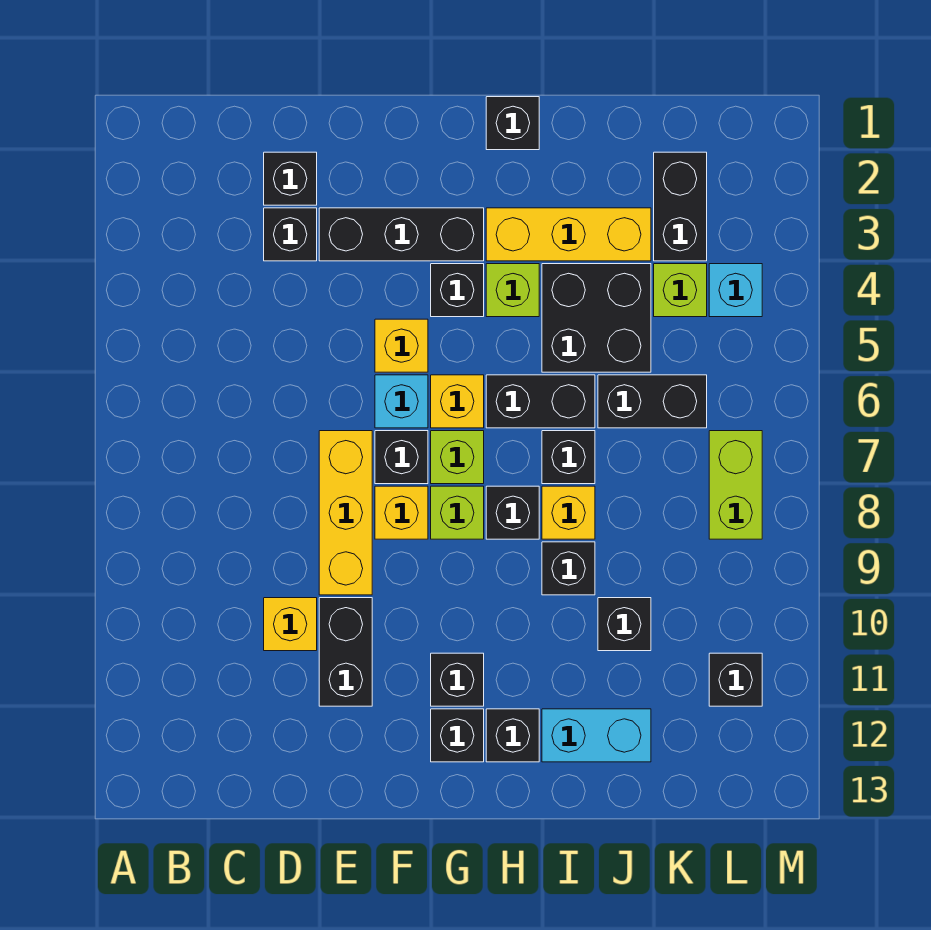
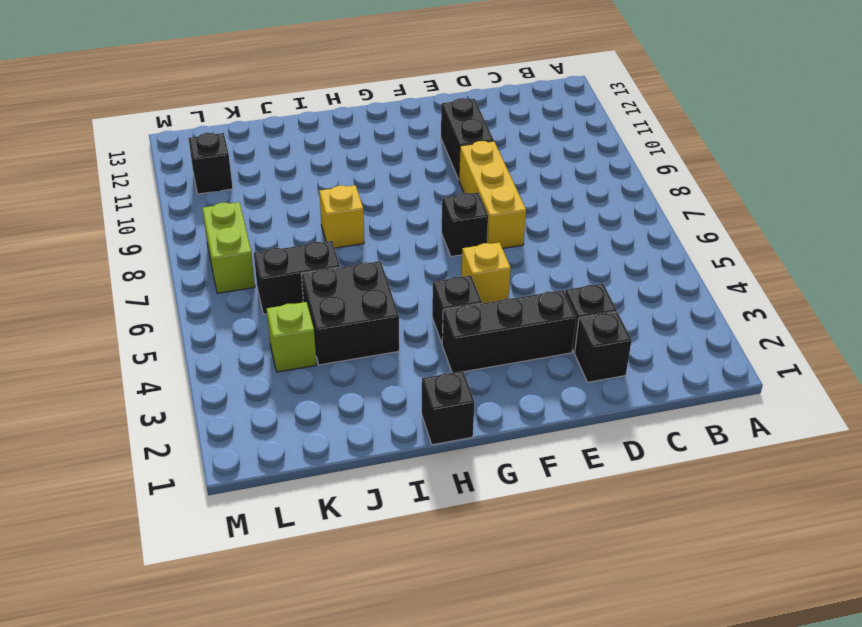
none -> yellow brick D10 level 1
none -> cyan brick F6 level 1
none -> yellow brick F8 level 1
none -> yellow brick G6 level 1

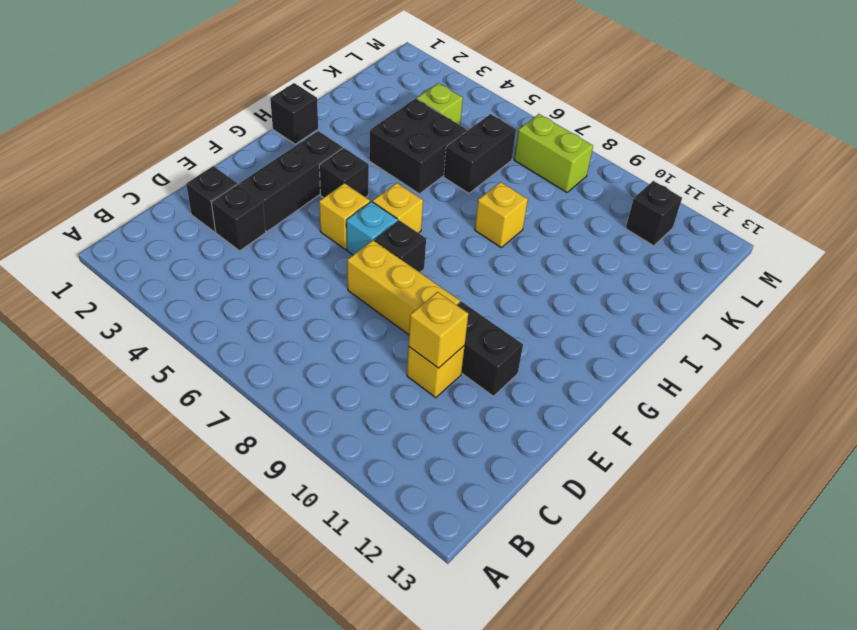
yellow brick D10 level 2 -> yellow brick F8 level 1
none -> lime brick G7 level 1
none -> lime brick G8 level 1
none -> black brick G11 level 1
none -> black brick G12 level 1

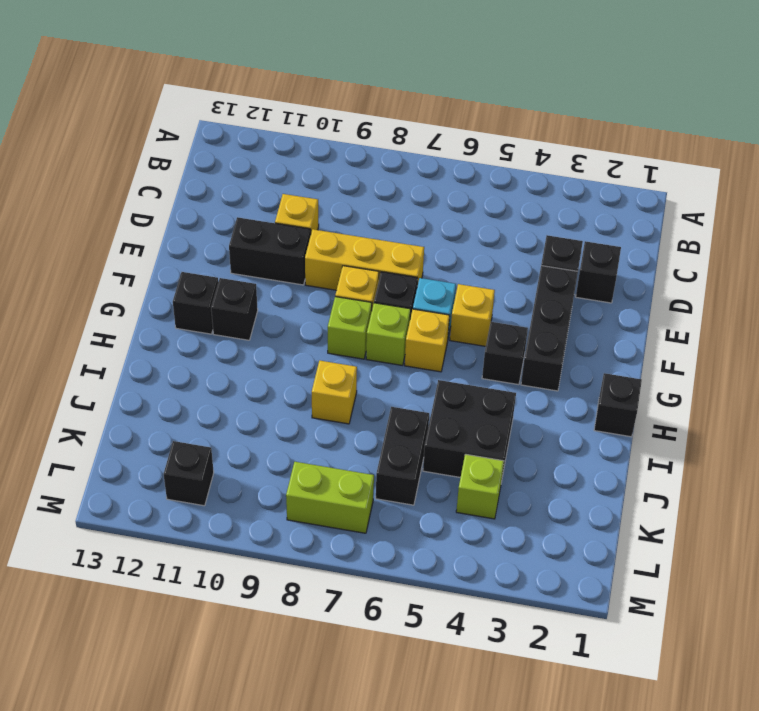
none -> yellow brick H3:J3 level 1
none -> lime brick H4 level 1
none -> black brick H6:I6 level 1
none -> black brick H8 level 1

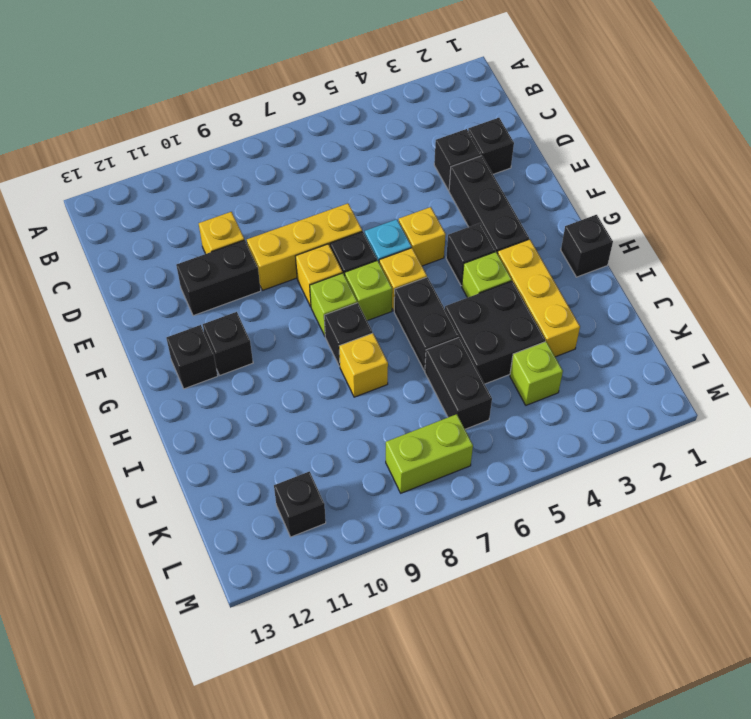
none -> black brick H12 level 1
none -> black brick I7 level 1
none -> black brick I9 level 1
none -> cyan brick I12:J12 level 1

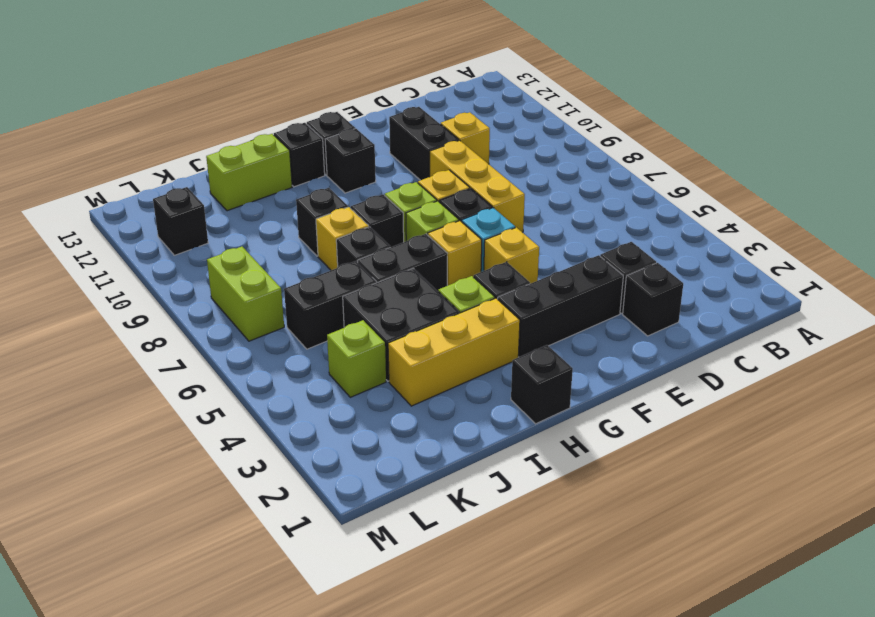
lime brick I12:J12 level 1 -> cyan brick I12:J12 level 1
none -> black brick J10 level 1
none -> black brick K2:K3 level 1
none -> cyan brick L4 level 1

